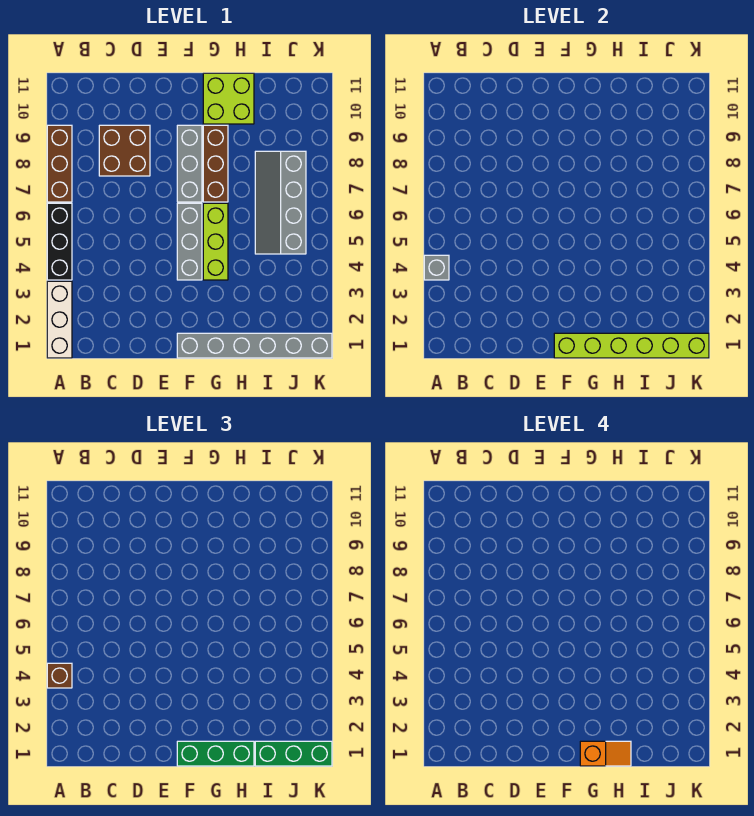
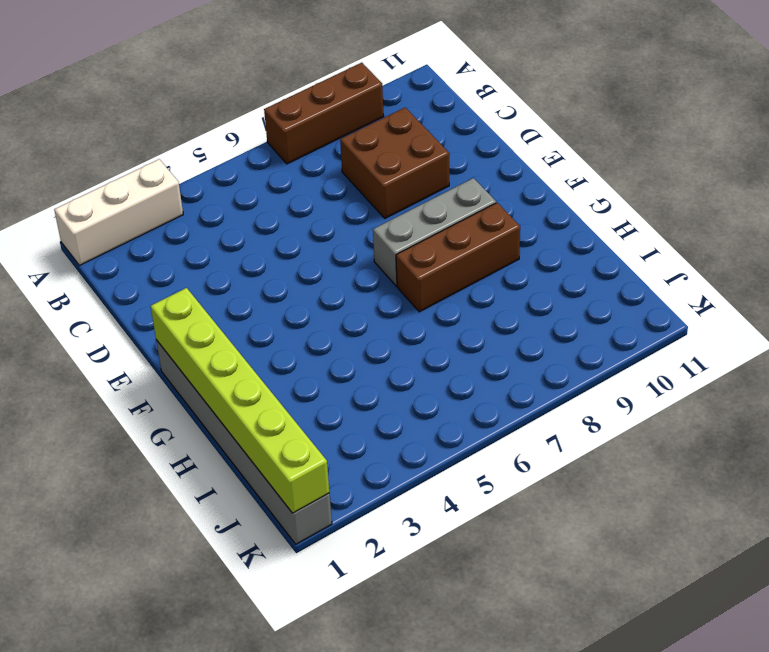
none -> black brick A4:A6 level 1
none -> grey brick F4:F6 level 1
none -> lime brick G4:G6 level 1

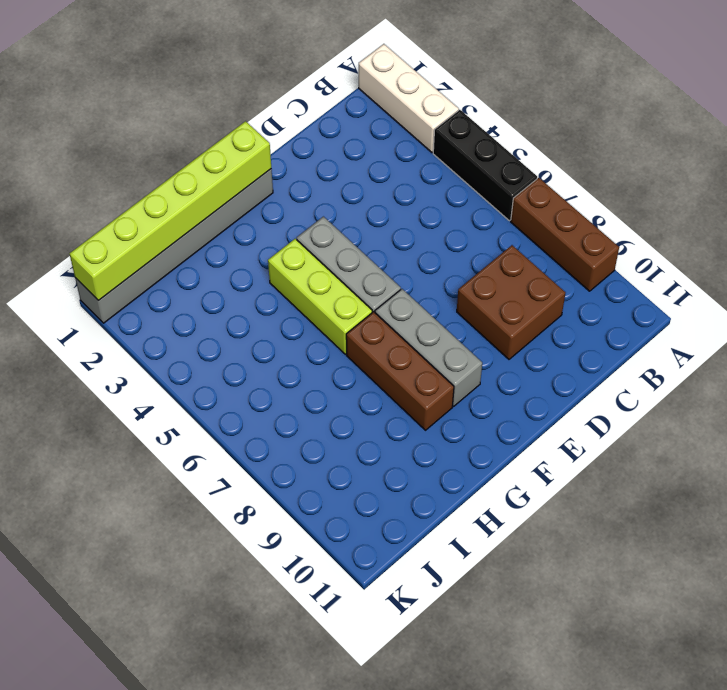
none -> lime brick G10:H11 level 1
none -> grey slope I5:J8 level 1 top J
none -> grey brick A4 level 2

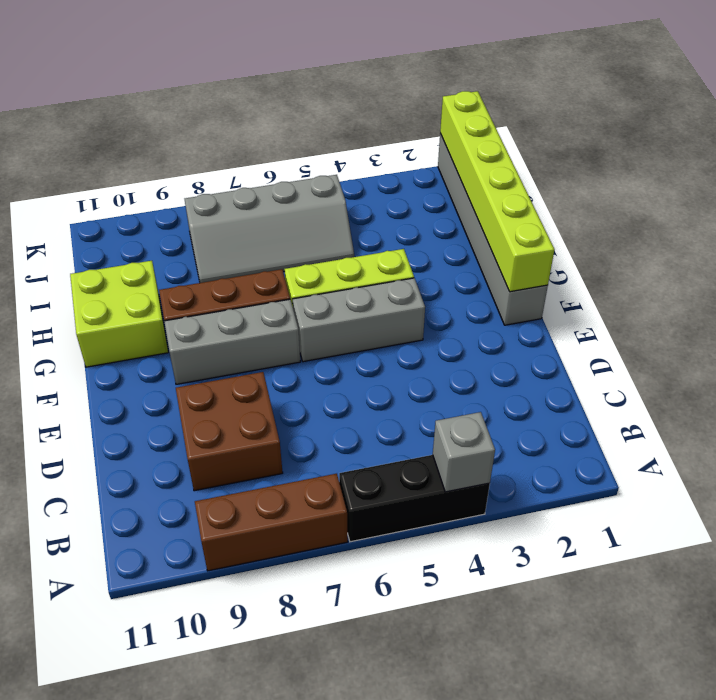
none -> white brick A1:A3 level 1
none -> brown brick A4 level 3
none -> green brick F1:H1 level 3

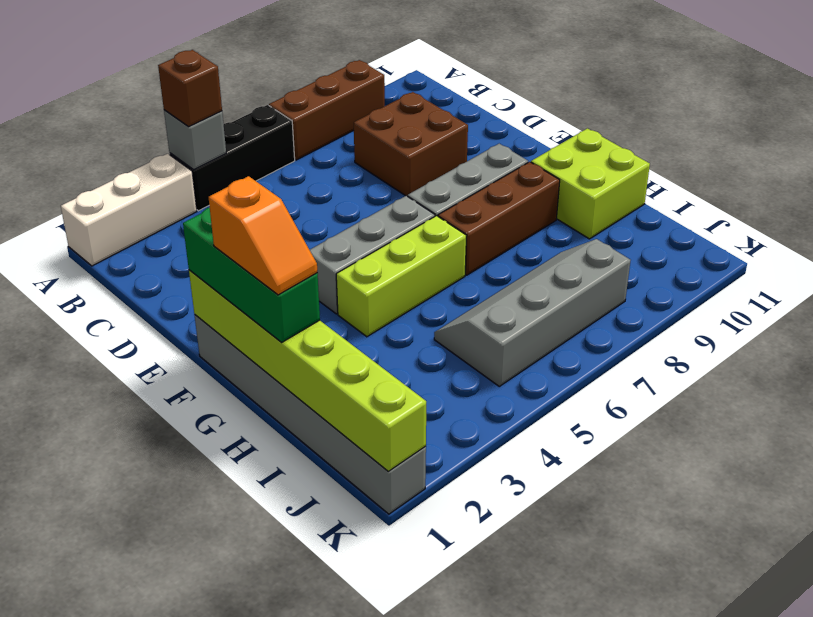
none -> green brick I1:K1 level 3

